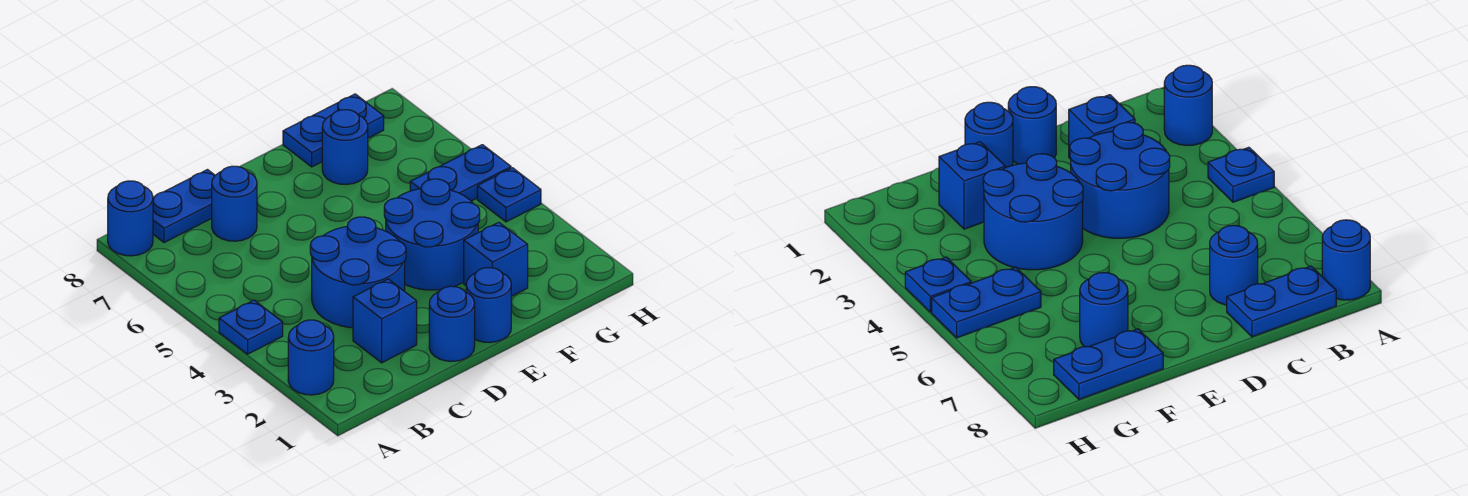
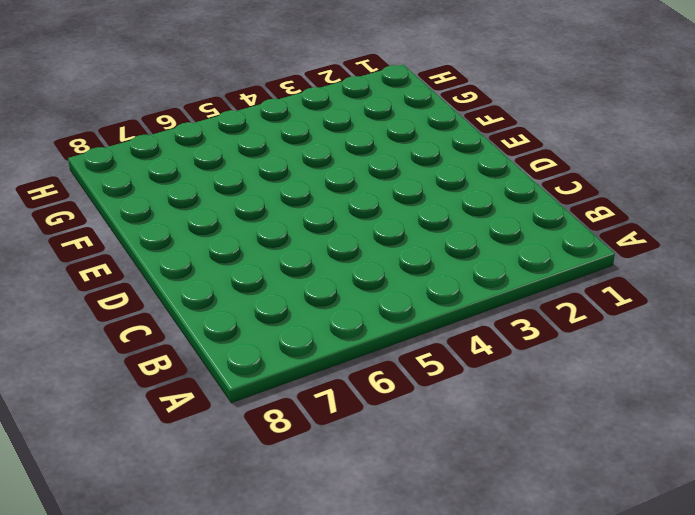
none -> blue round brick A2 level 1
none -> blue plate A4 level 1
none -> blue round brick A8 level 1

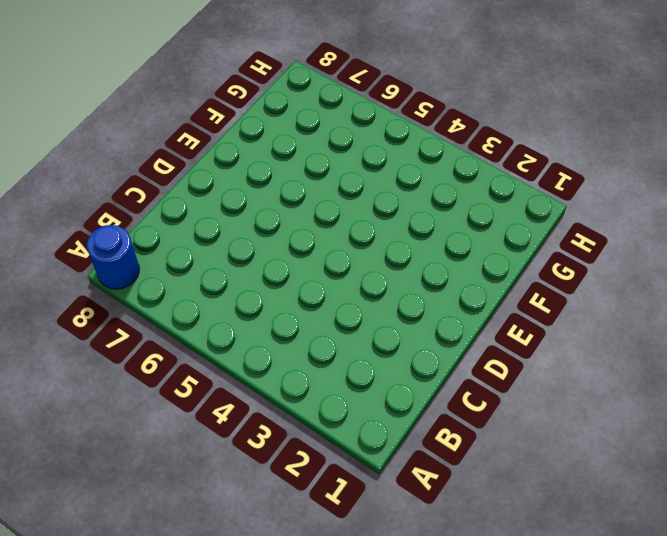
none -> blue round brick A2 level 1
none -> blue plate A4 level 1
none -> blue plate B8:C8 level 1

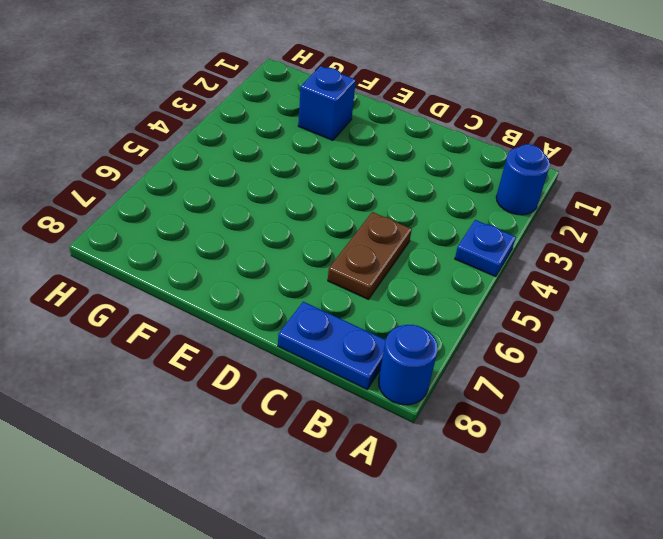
brown plate C5:C6 level 1 -> none
none -> blue brick C2 level 1
none -> blue round brick C3:D4 level 1
none -> blue round brick C7 level 1

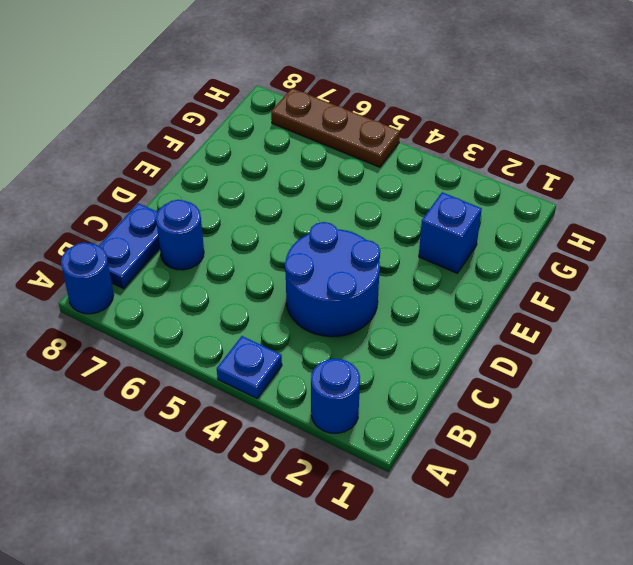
brown plate H5:H7 level 1 -> blue plate G5:H5 level 1
none -> blue brick C2 level 1
none -> blue round brick D1 level 1
none -> blue round brick E1 level 1

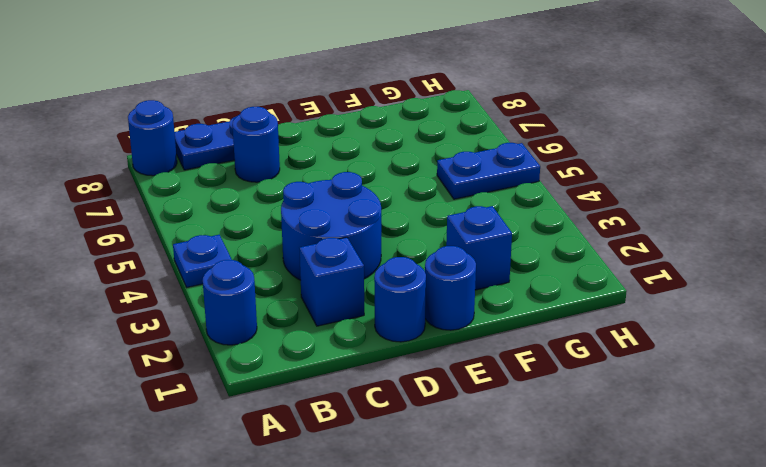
none -> blue round brick E3:F4 level 1
none -> blue round brick F7 level 1
none -> blue plate F8:G8 level 1

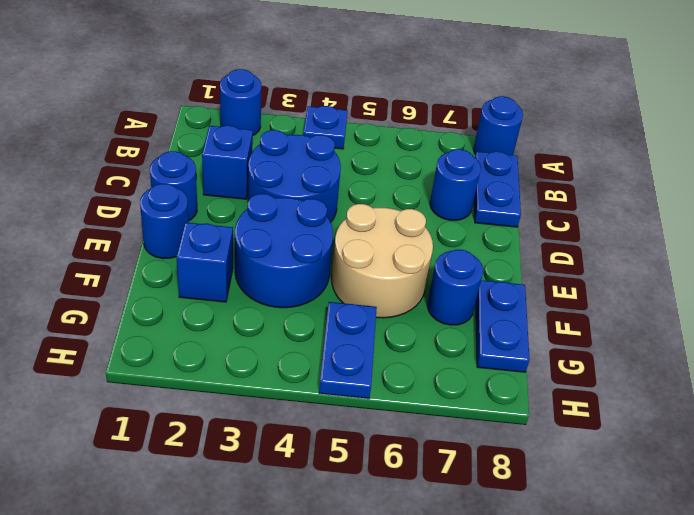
tan round brick E5:F6 level 1 -> none
none -> blue plate H4 level 1

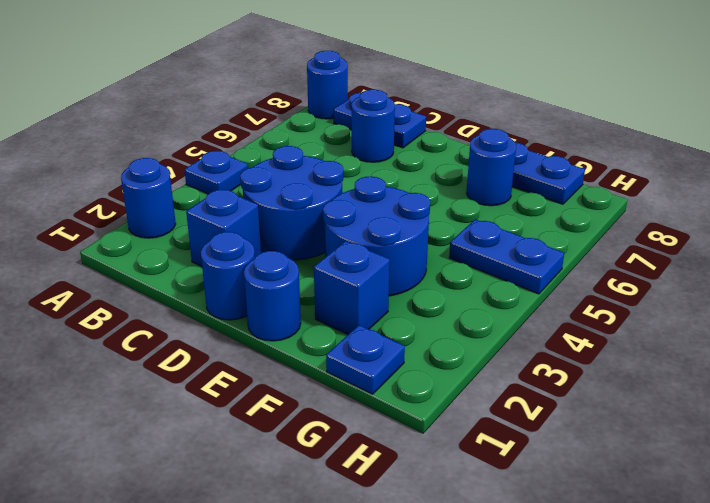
blue plate G1 level 1 -> blue plate H4 level 1

